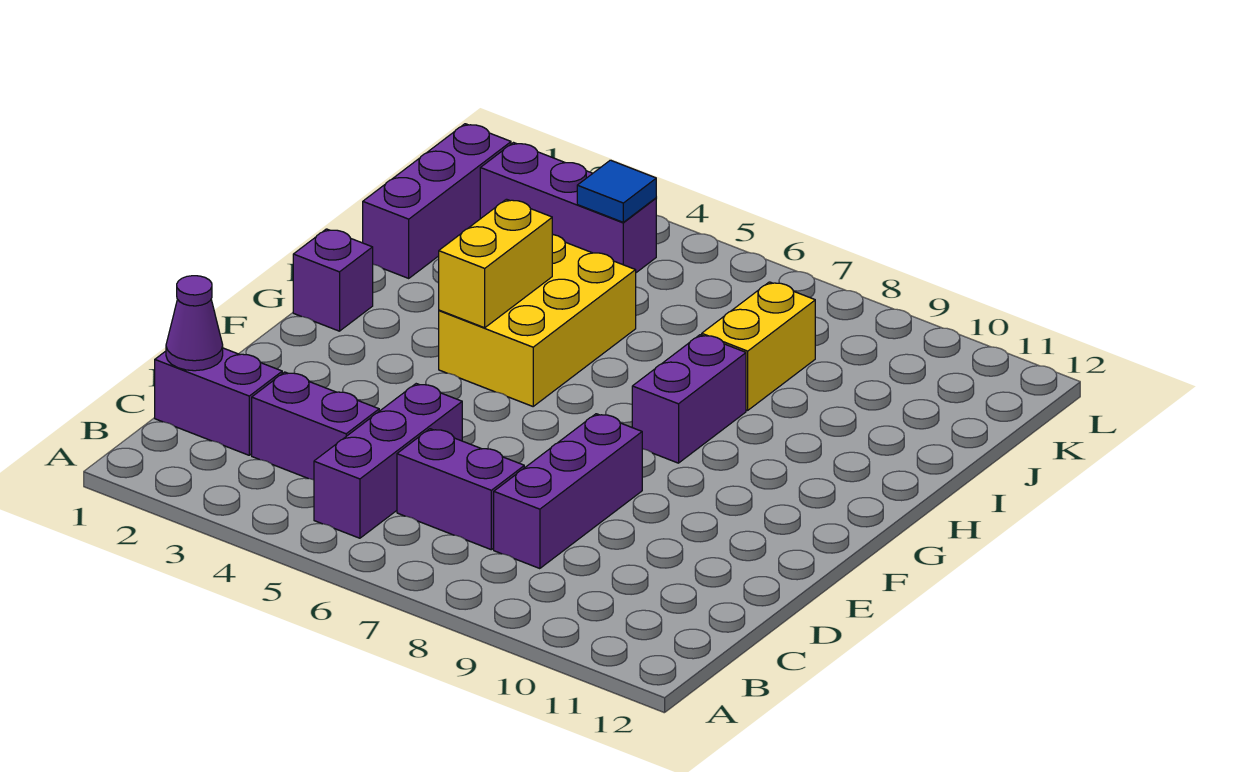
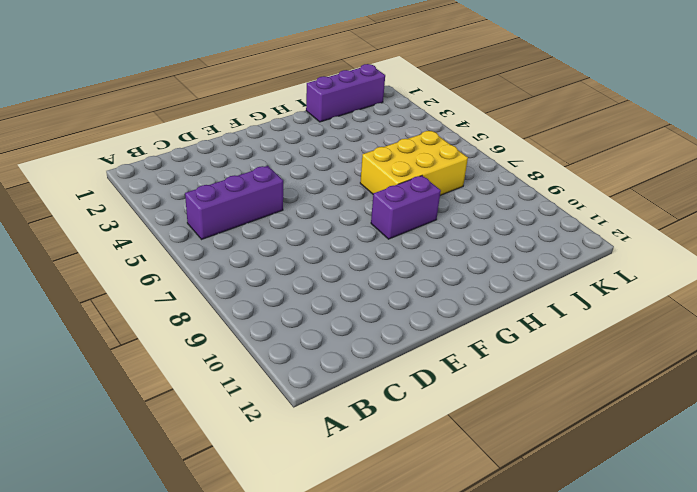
yellow brick H6:J7 level 1 -> yellow brick G4:I5 level 1
none -> purple brick C1:C2 level 1
none -> purple brick C3:C4 level 1
none -> purple brick C6:C7 level 1

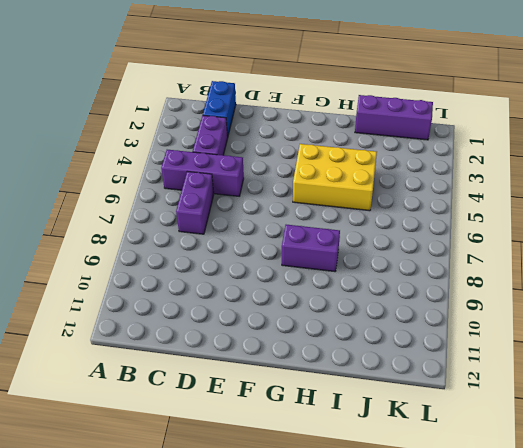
blue brick C1:C2 level 1 -> purple brick C1:C2 level 1
none -> purple brick C8:E8 level 1
none -> purple brick G1 level 1
none -> yellow brick I8:J8 level 1

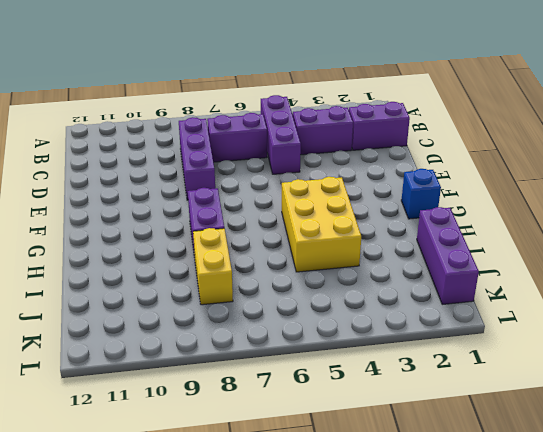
blue brick G1 level 1 -> purple brick G1 level 1
none -> purple brick K2:K4 level 1
none -> purple cone C1 level 2
none -> yellow brick G4:H4 level 2

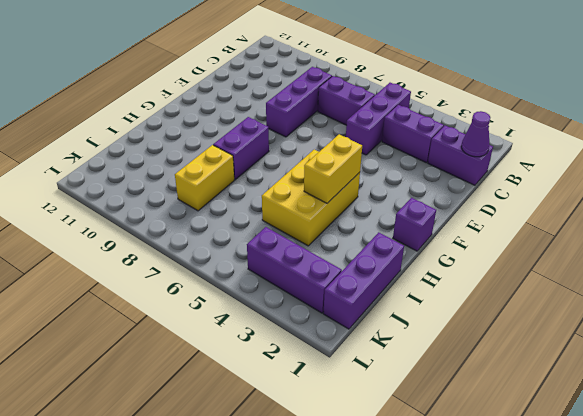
none -> blue tile K4 level 2

